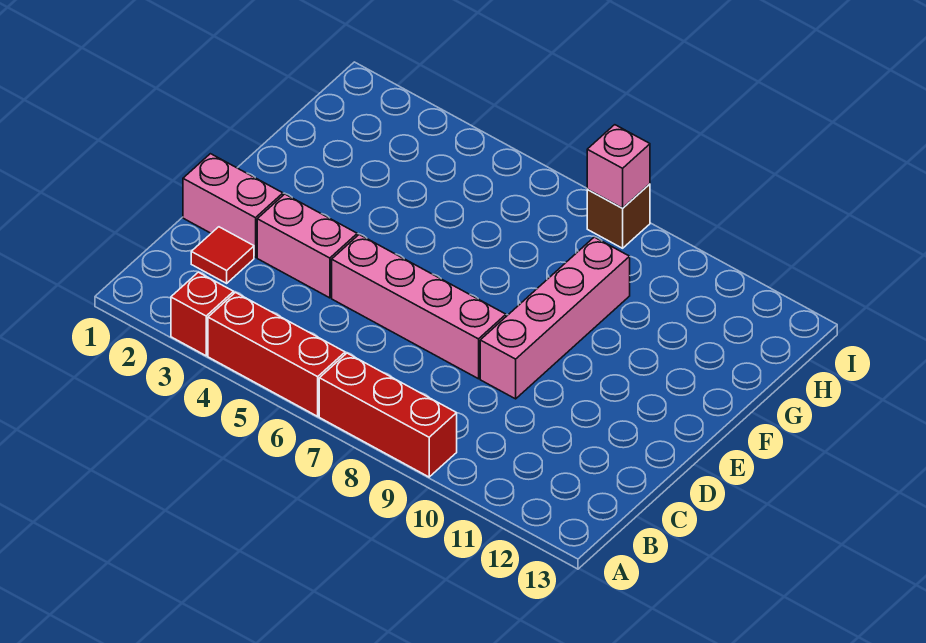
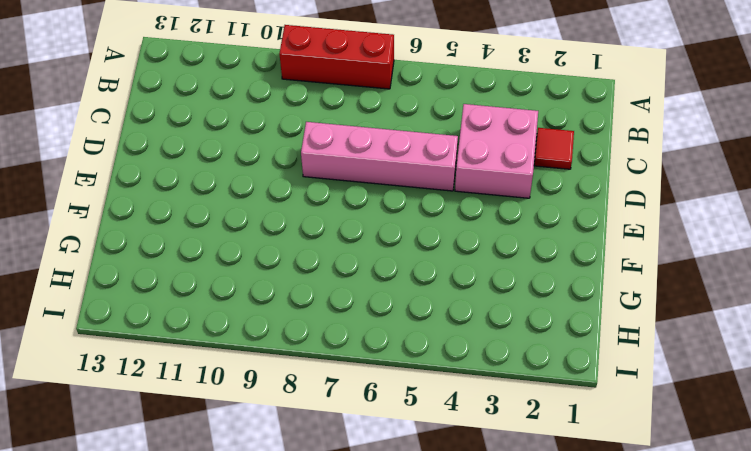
pink brick C3:D4 level 1 -> pink brick D3:D4 level 1
none -> red brick A3 level 1
none -> red brick A4:A6 level 1

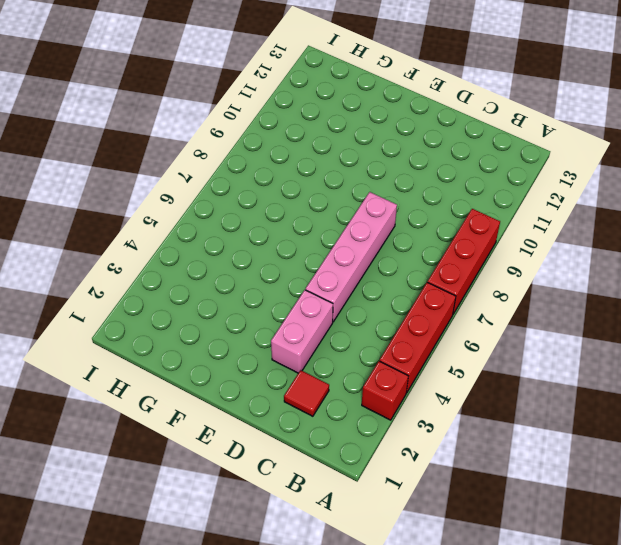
none -> pink brick D1:D2 level 1
none -> pink brick D9:G9 level 1

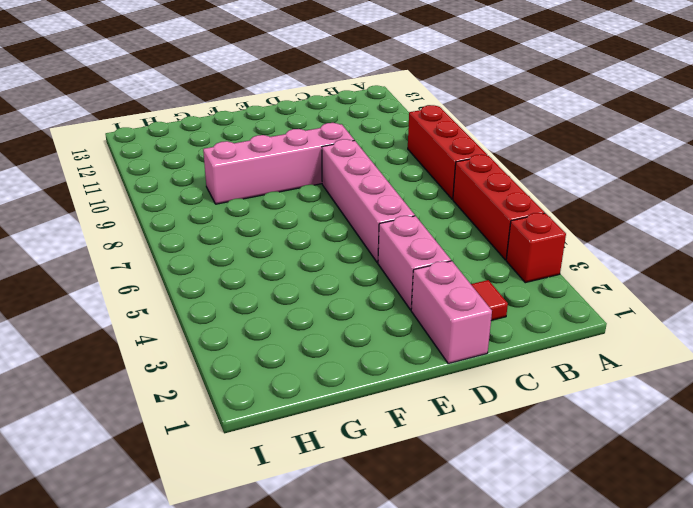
none -> brown brick I8 level 1
none -> pink brick I8 level 2

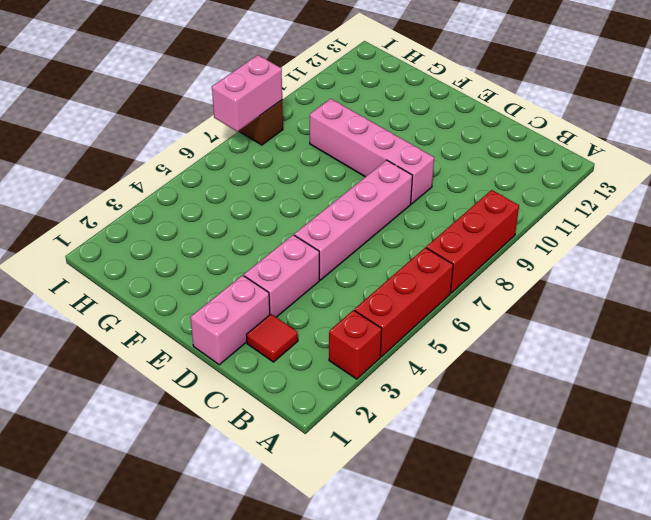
pink brick I7:I8 level 2 -> pink brick I8 level 2

